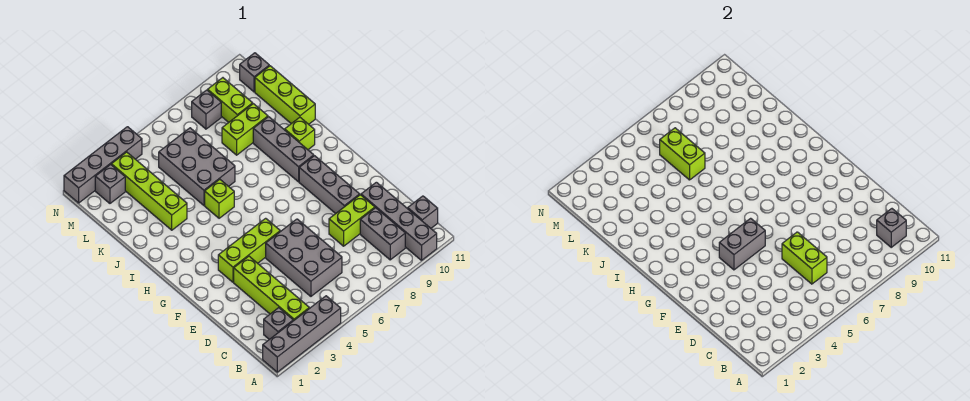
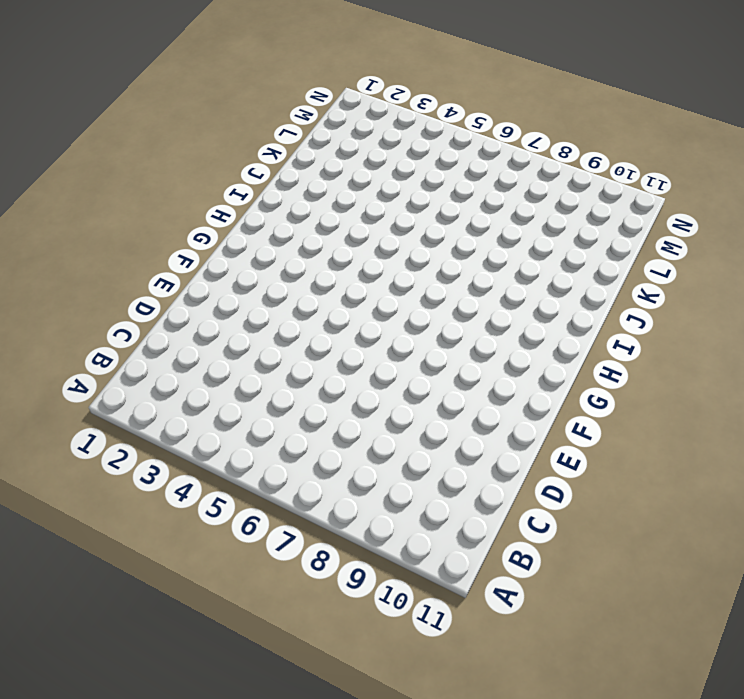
none -> grey brick A1:A4 level 1
none -> grey brick A10:D10 level 1
none -> grey brick B2 level 1

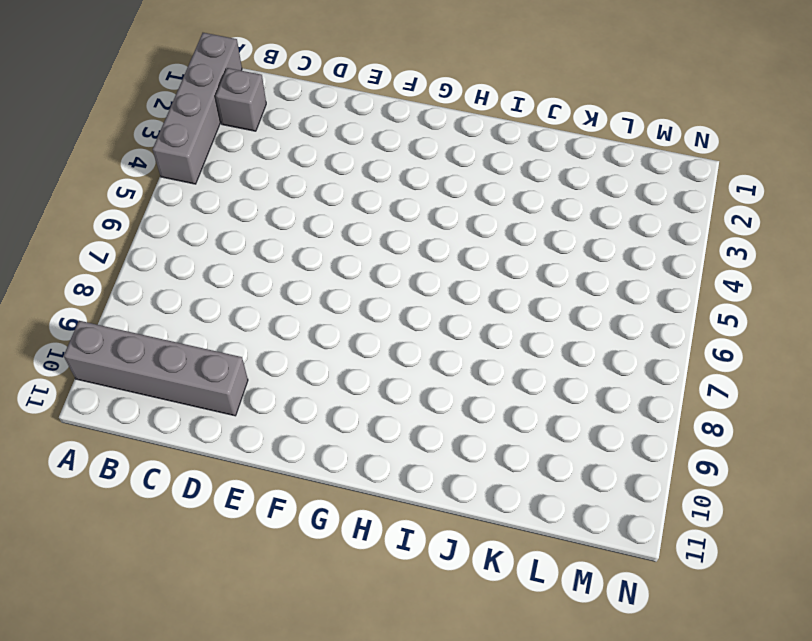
none -> lime brick B3:E3 level 1
none -> grey brick B9:C9 level 1
none -> grey brick B11 level 1

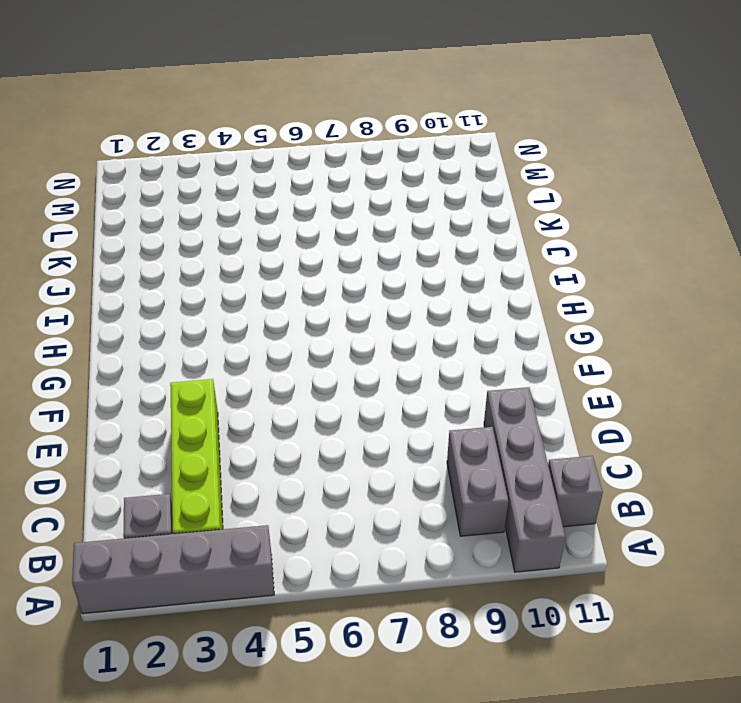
none -> grey brick C5:E6 level 1
none -> lime brick D8:D9 level 1
none -> grey brick E9:G9 level 1

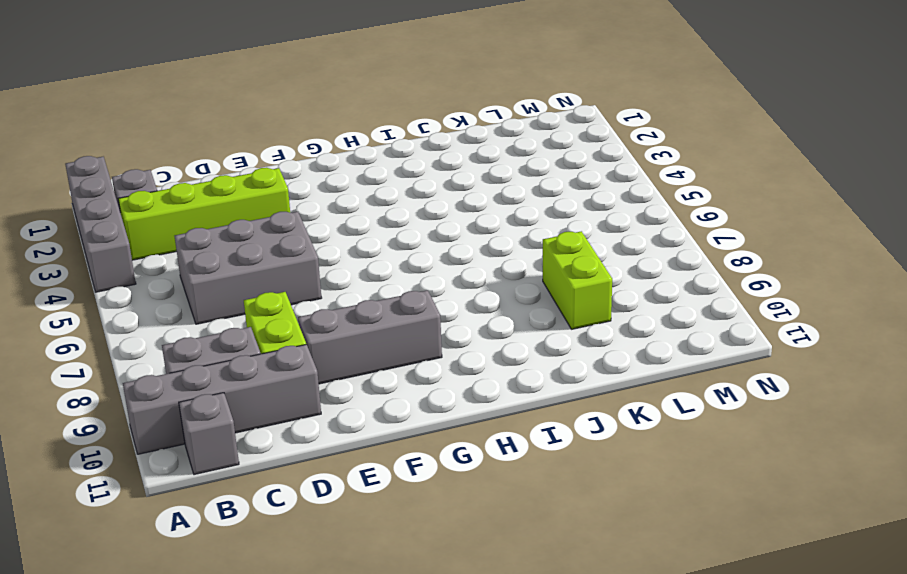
none -> lime brick F3:F5 level 1
none -> grey brick H9:J9 level 1
none -> lime brick I5 level 1

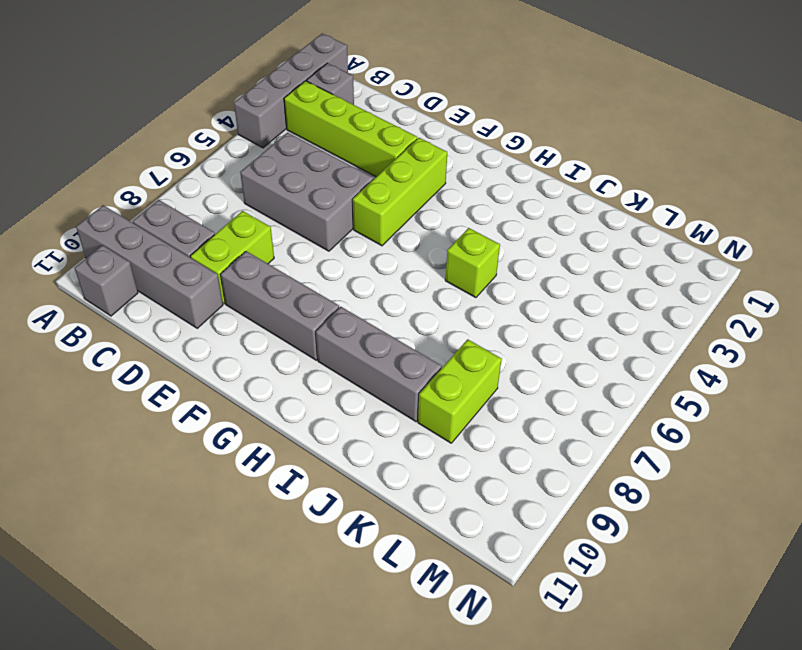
none -> lime brick I10 level 1
none -> lime brick J3:M3 level 1
none -> grey brick J5:L6 level 1

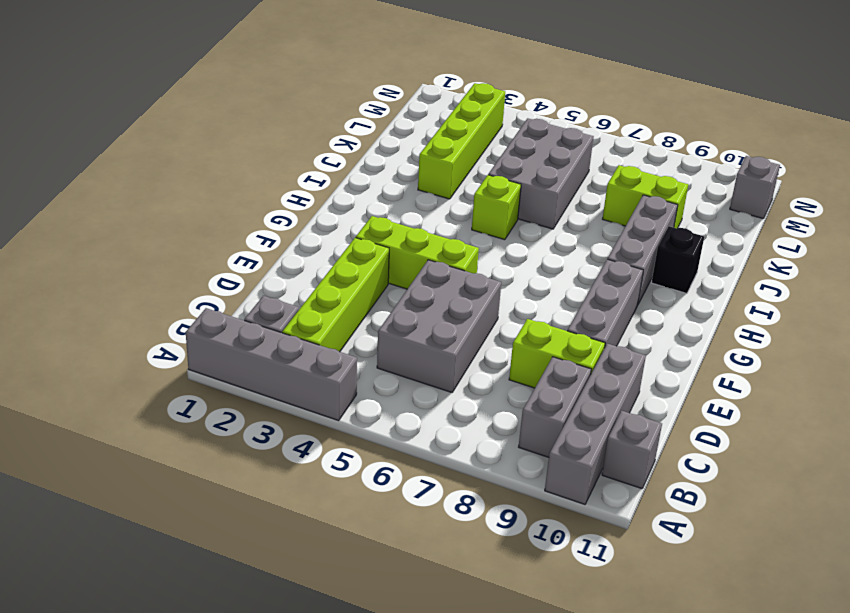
black brick I10 level 1 -> lime brick I10 level 1
none -> lime brick J11:L11 level 1
none -> lime brick L9:M9 level 1
none -> grey brick M2 level 1

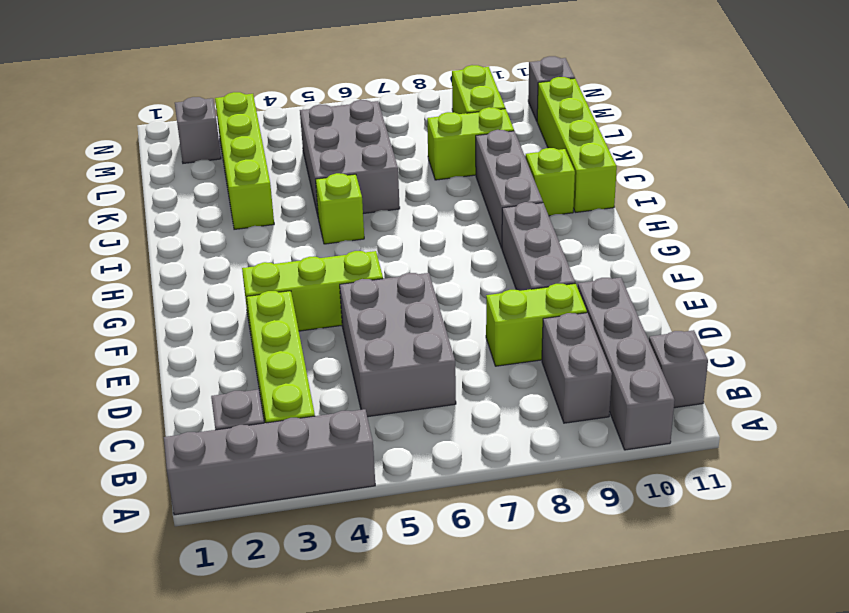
lime brick I11:L11 level 1 -> lime brick J11:L11 level 1
none -> grey brick M8 level 1
none -> grey brick N1:N4 level 1
none -> grey brick B10 level 2

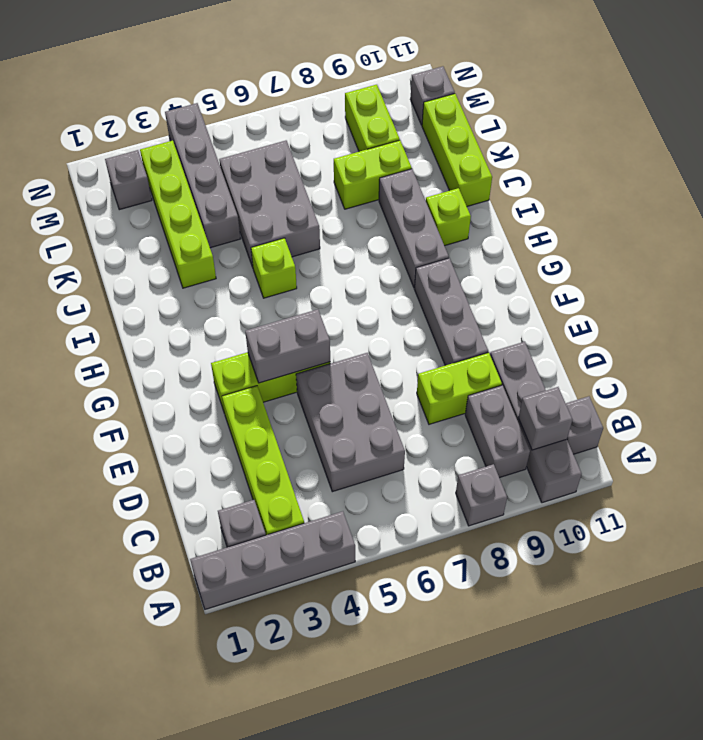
grey brick A8 level 1 -> grey brick M8 level 1
grey brick K4:N4 level 1 -> grey brick N1:N4 level 1
none -> lime brick C6:D6 level 2
none -> lime brick K6:L6 level 2

